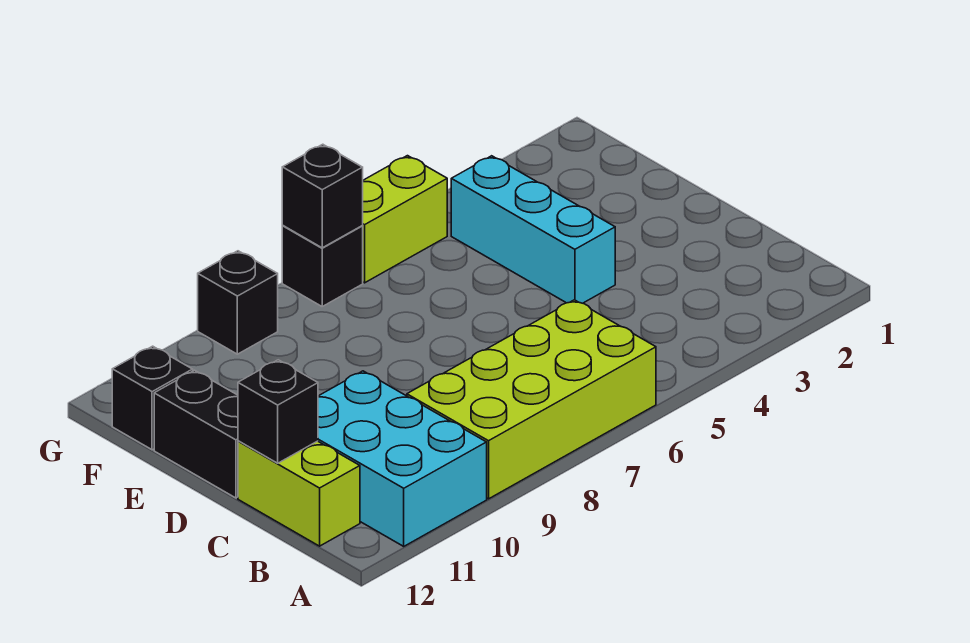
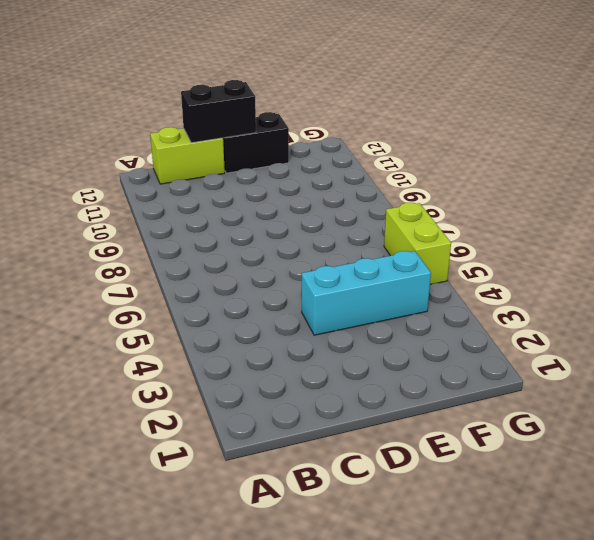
black brick C12:D12 level 2 -> black brick C12 level 2
none -> lime brick A6:B9 level 1
none -> cyan brick A10:C11 level 1

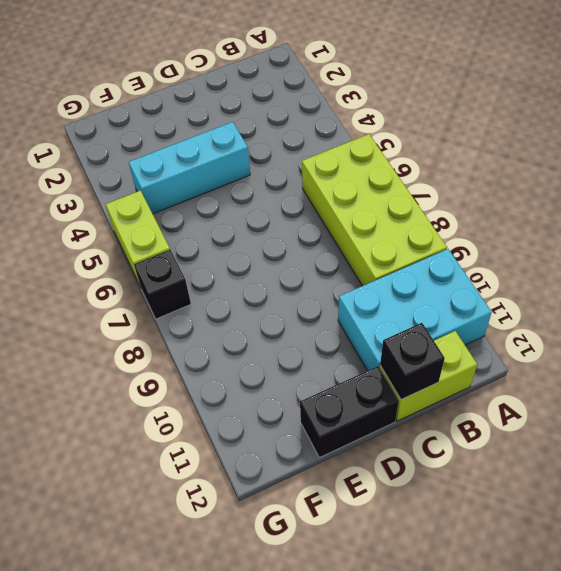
none -> black brick F12 level 1
none -> black brick G9 level 1

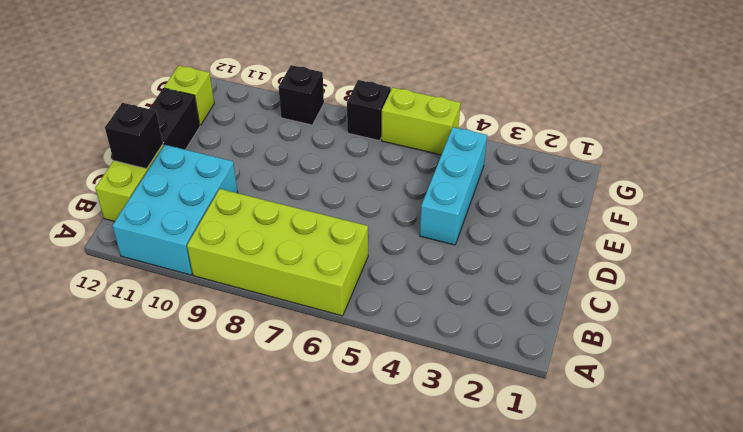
lime brick F12 level 1 -> black brick F12 level 1
none -> black brick G7 level 2

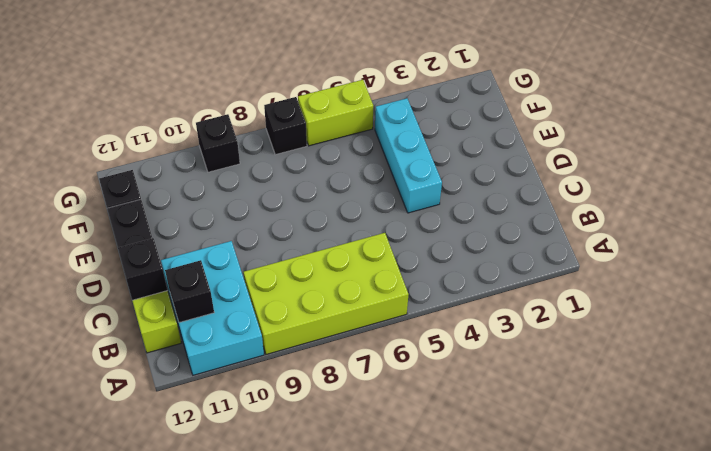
black brick B11 level 2 -> black brick G7 level 2

